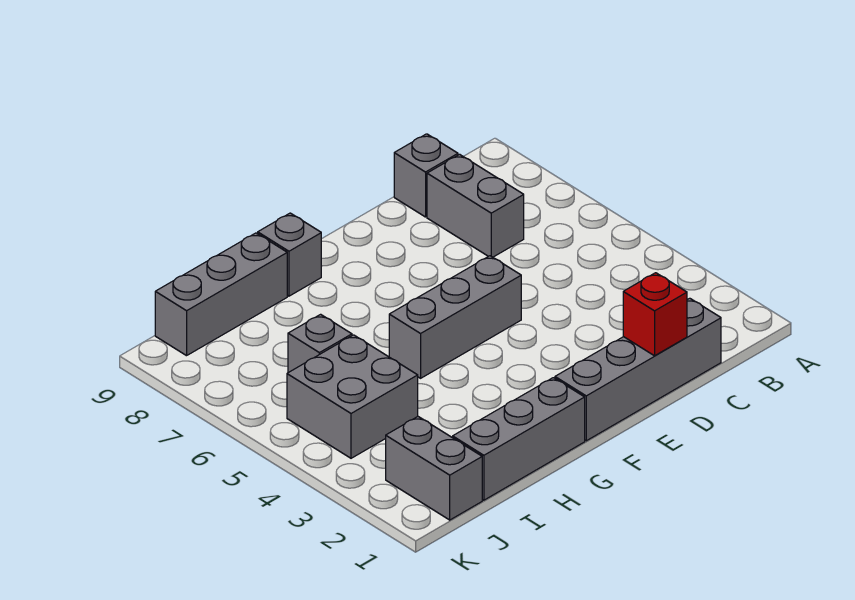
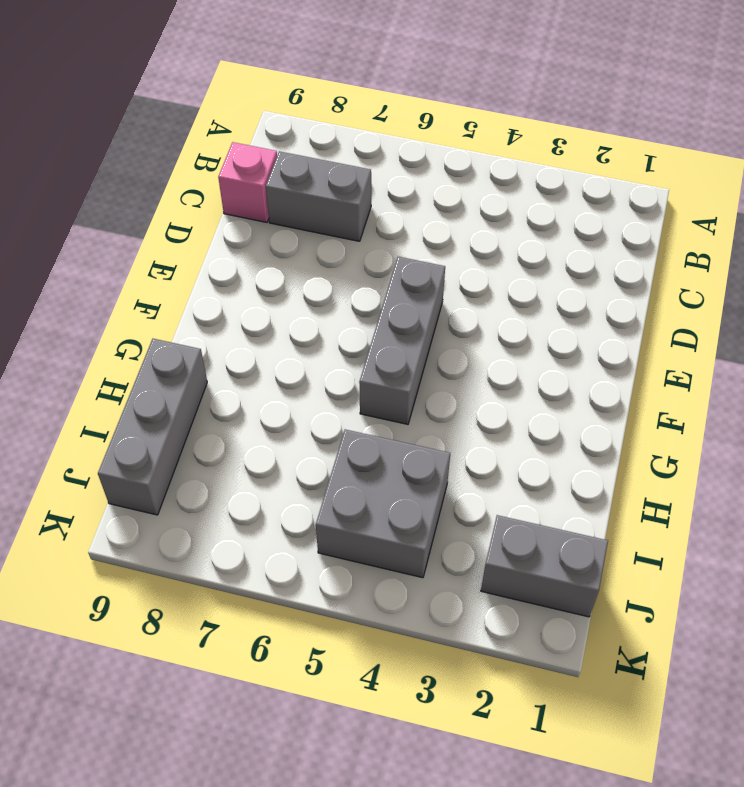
pink brick C9 level 1 -> grey brick C9 level 1
none -> grey brick C1:F1 level 1
none -> grey brick G1:I1 level 1

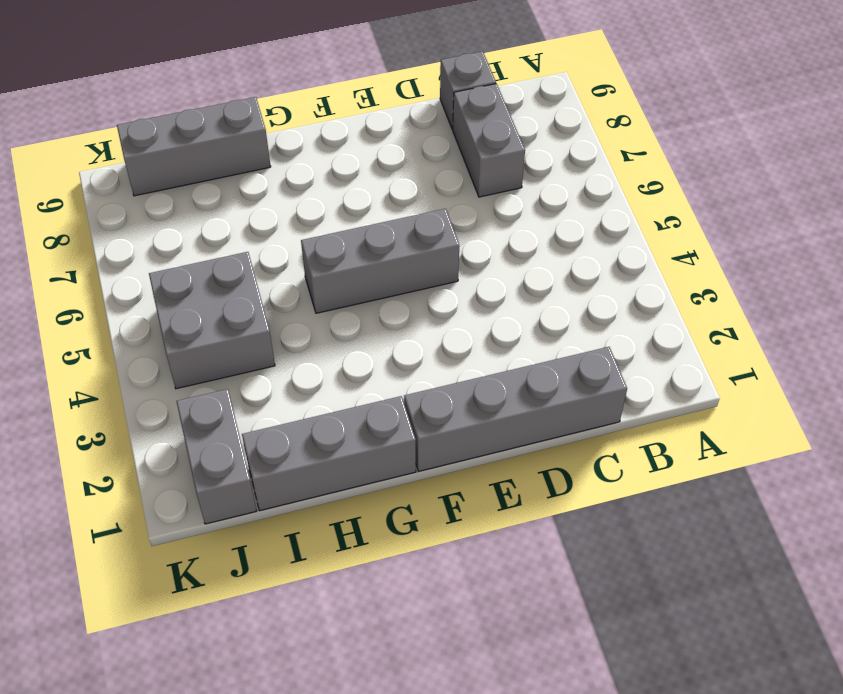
none -> grey brick G9 level 1
none -> grey brick I6 level 1

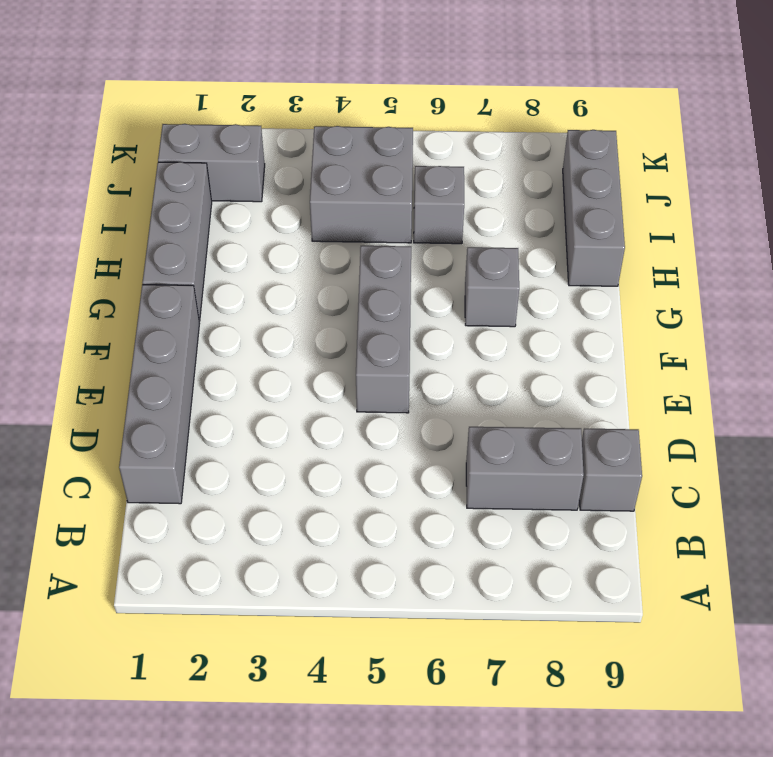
grey brick G7 level 1 -> grey brick G9 level 1
none -> red brick D1 level 2

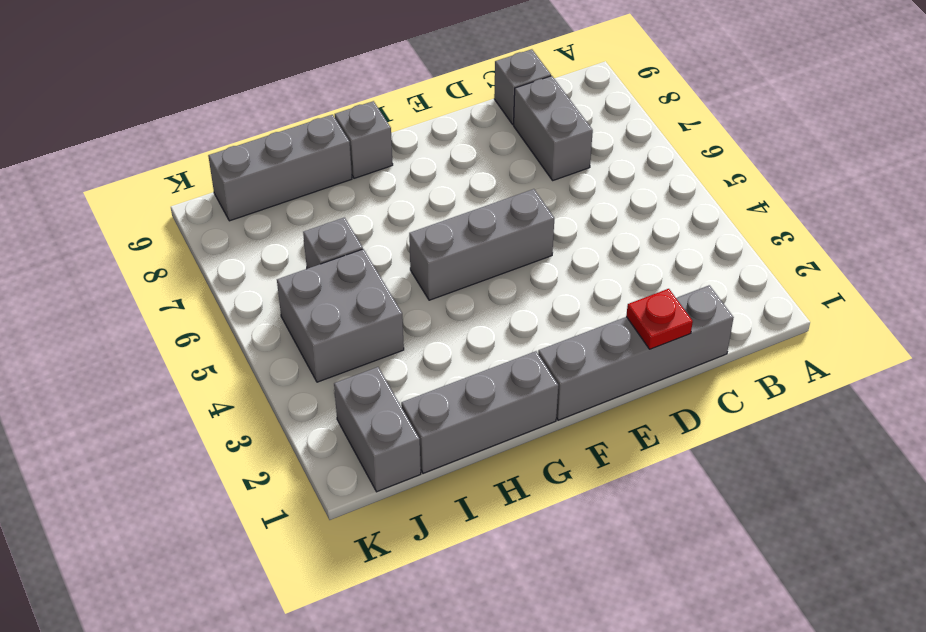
red plate D1 level 2 -> red brick D1 level 2

